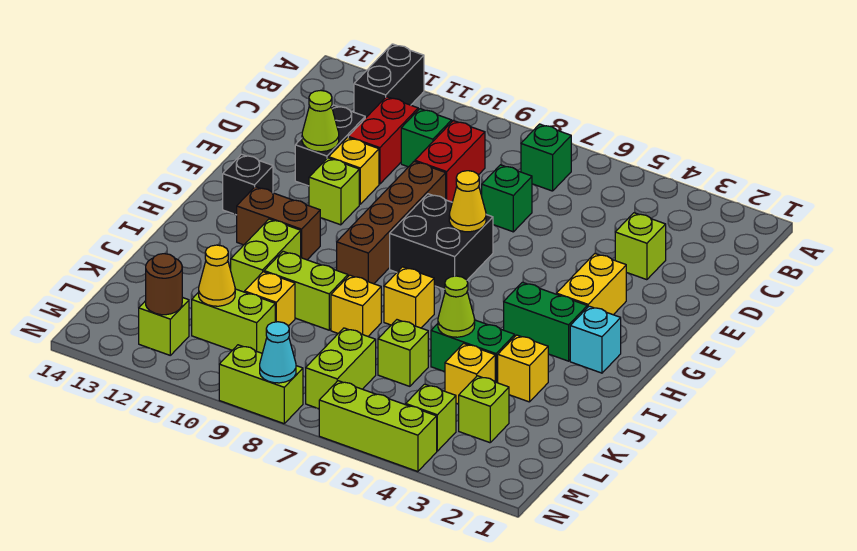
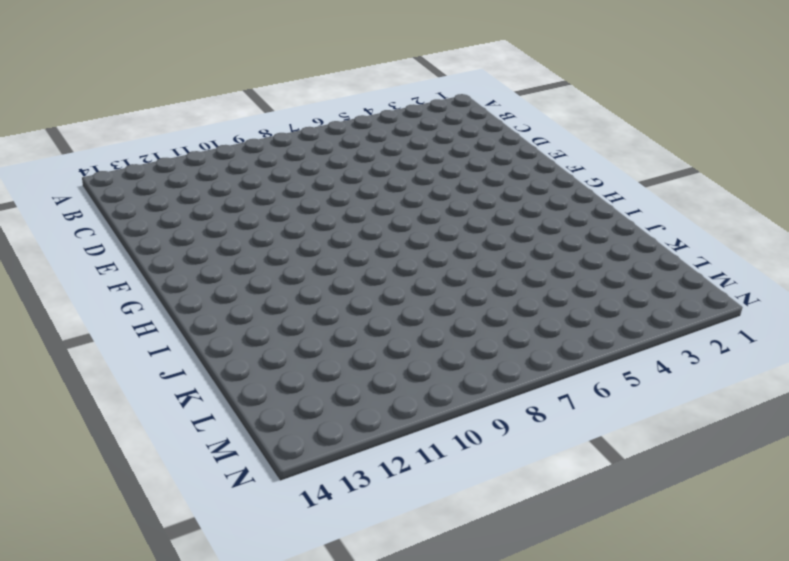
none -> black brick A12:B12 level 1
none -> green brick B7 level 1
none -> red brick C9:D9 level 1
none -> green brick C10 level 1

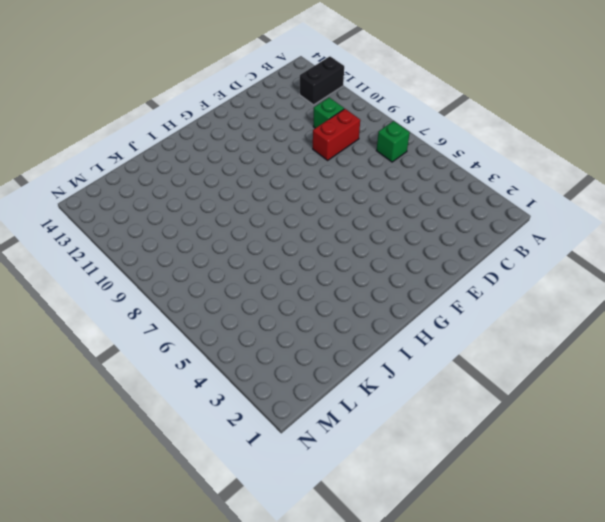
none -> red brick C11:D11 level 1
none -> lime brick D3 level 1
none -> green brick D7 level 1
none -> black brick D12:E12 level 1

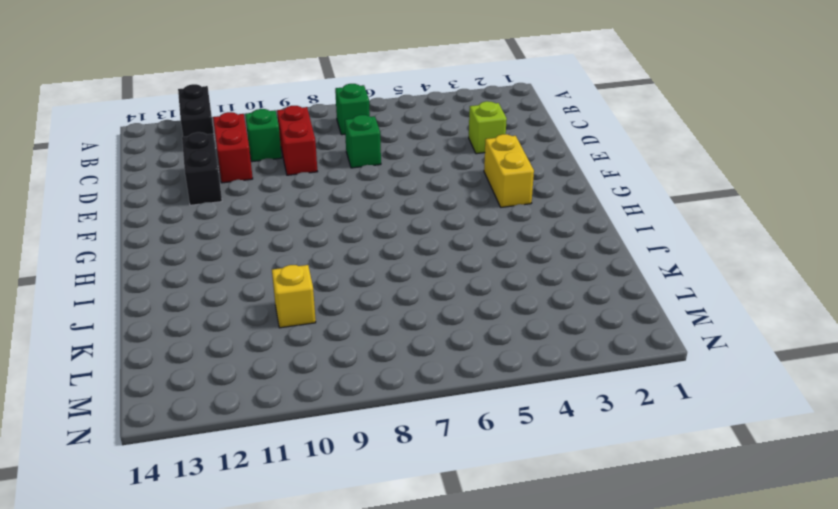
none -> brown brick E9:H9 level 1
none -> yellow brick E11 level 1
none -> black brick F7:G8 level 1
none -> lime brick F11 level 1

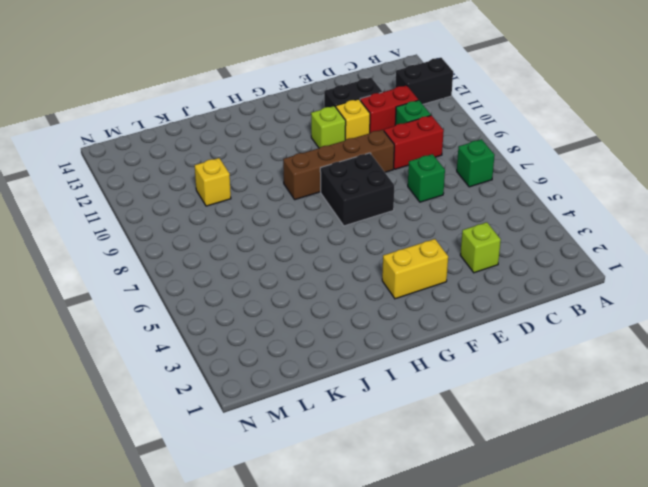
none -> black brick G13 level 1
none -> cyan brick H2 level 1
none -> green brick H3:H4 level 1
none -> brown brick H11:H12 level 1

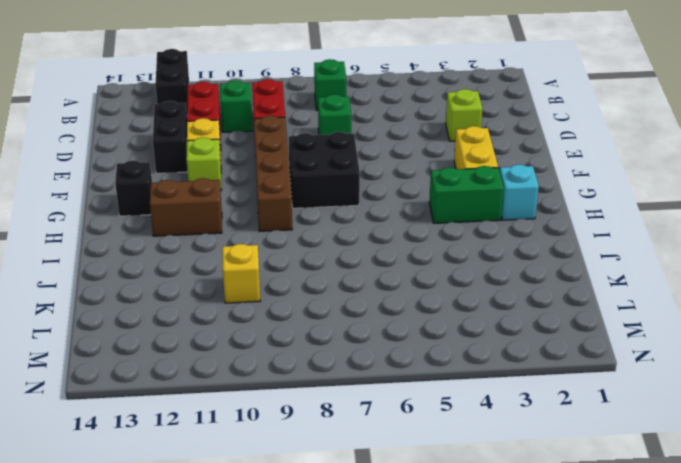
none -> yellow brick I7 level 1
none -> lime brick I11:J11 level 1
none -> yellow brick J3 level 1
none -> green brick J4:J5 level 1

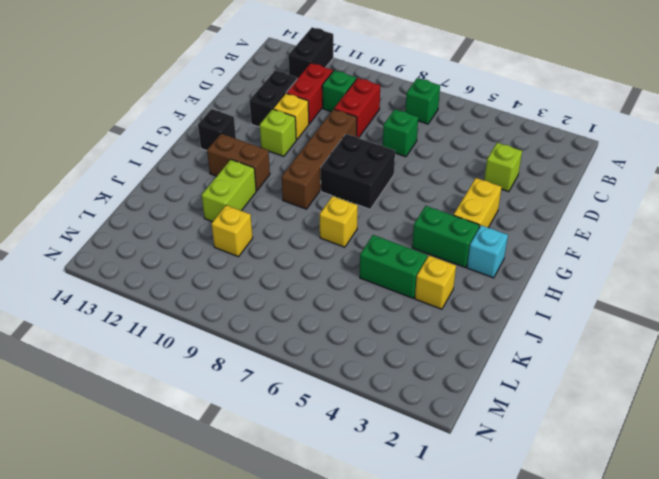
none -> yellow brick J8 level 1
none -> lime brick J9:J10 level 1
none -> yellow brick K4 level 1
none -> lime brick K6 level 1

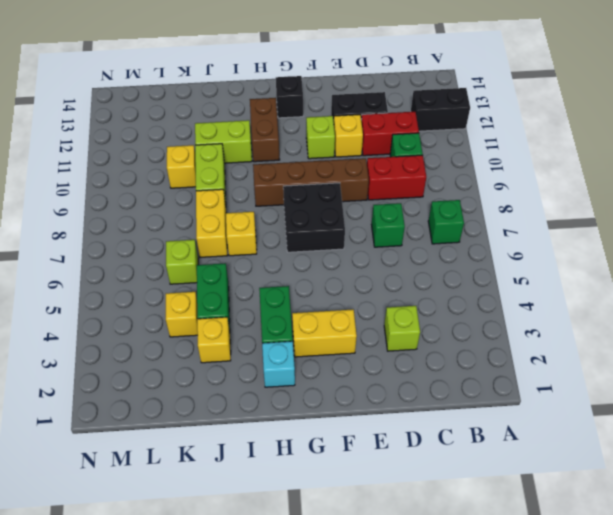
yellow brick J7:J8 level 1 -> yellow brick J8 level 1
none -> lime brick L3 level 1
none -> lime brick L7:M7 level 1
none -> lime brick L10:L11 level 1
none -> lime brick M4 level 1

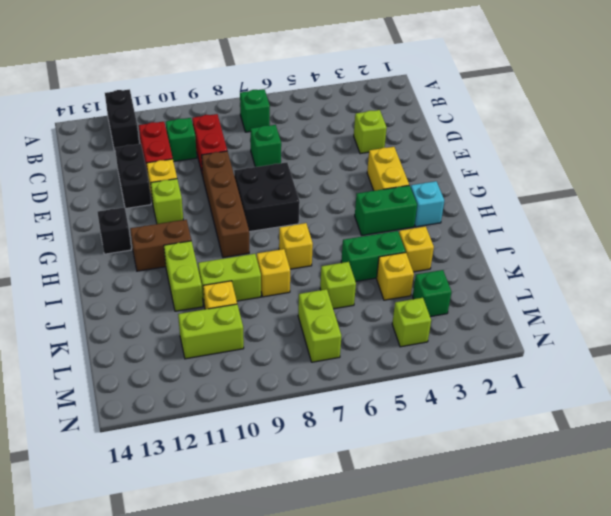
green brick L3 level 1 -> lime brick L3 level 1
none -> lime brick M12 level 1
none -> lime brick N4:N6 level 1
none -> lime brick N8:N9 level 1
none -> lime cone E12 level 2

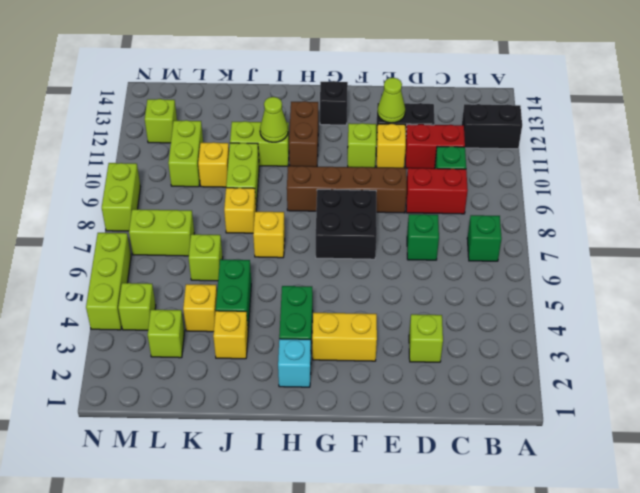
lime cone I11 level 2 -> lime cone J5 level 2
none -> yellow cone F7 level 2
none -> yellow cone L11 level 2
none -> brown round brick M12 level 2
none -> cyan cone N8 level 2

